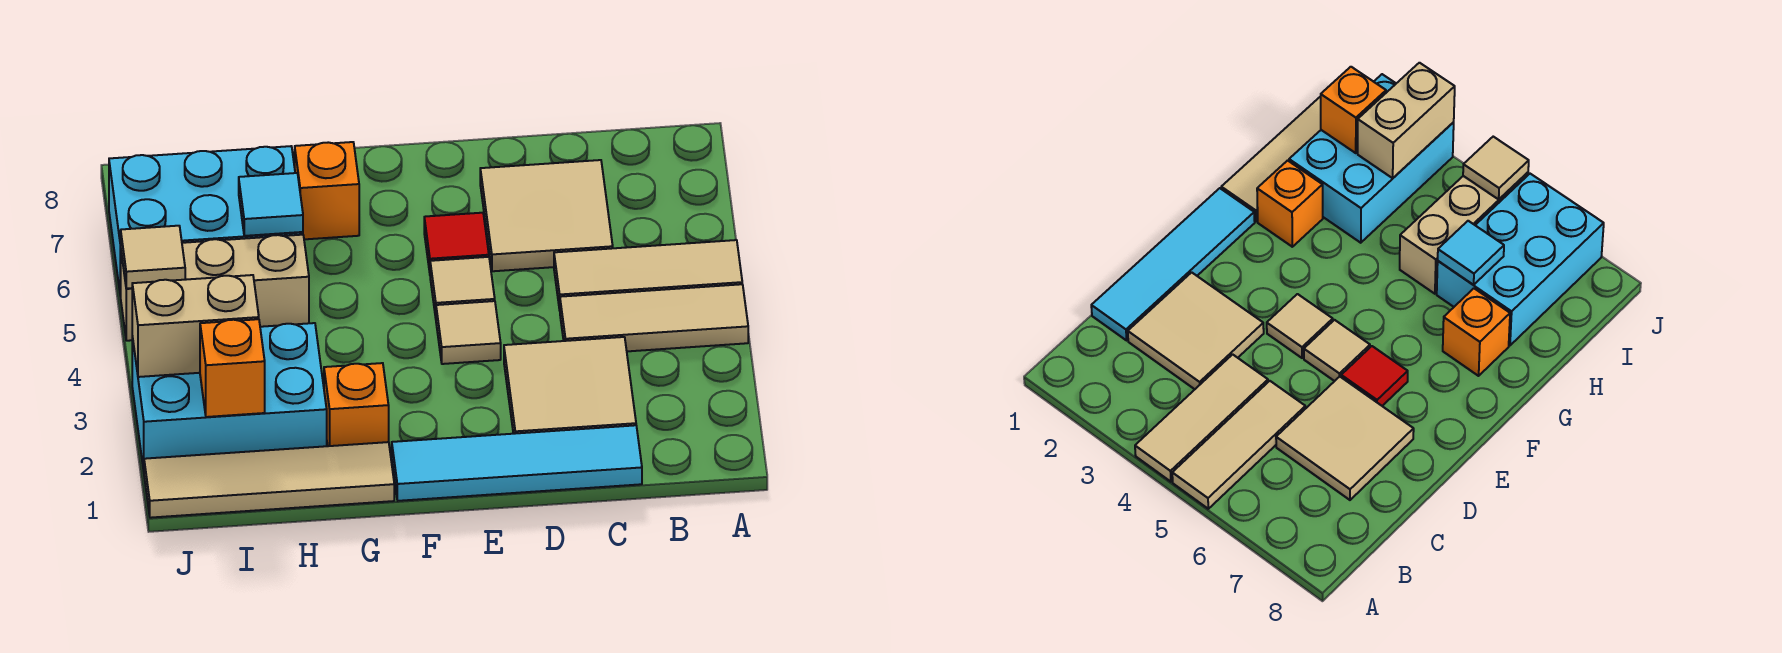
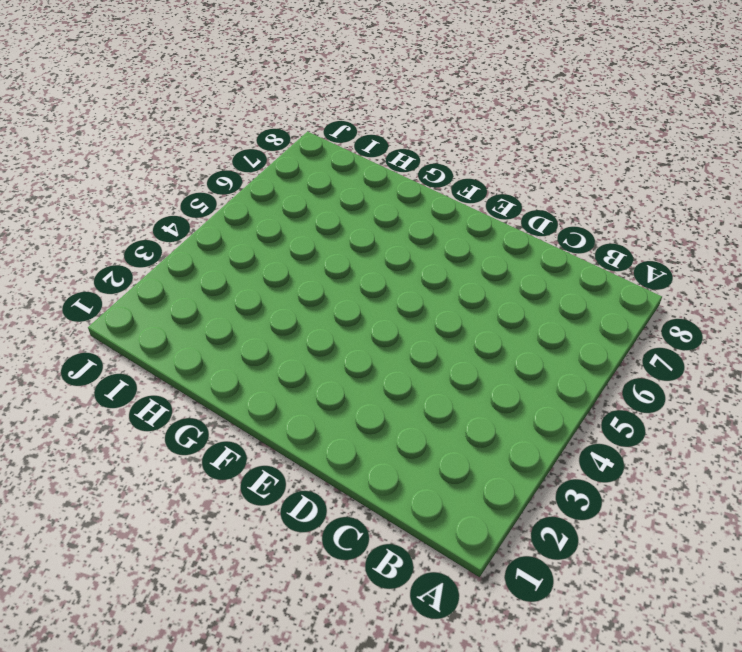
none -> tan tile A4:C4 level 1
none -> tan tile A5:C5 level 1
none -> cyan tile C1:F1 level 1

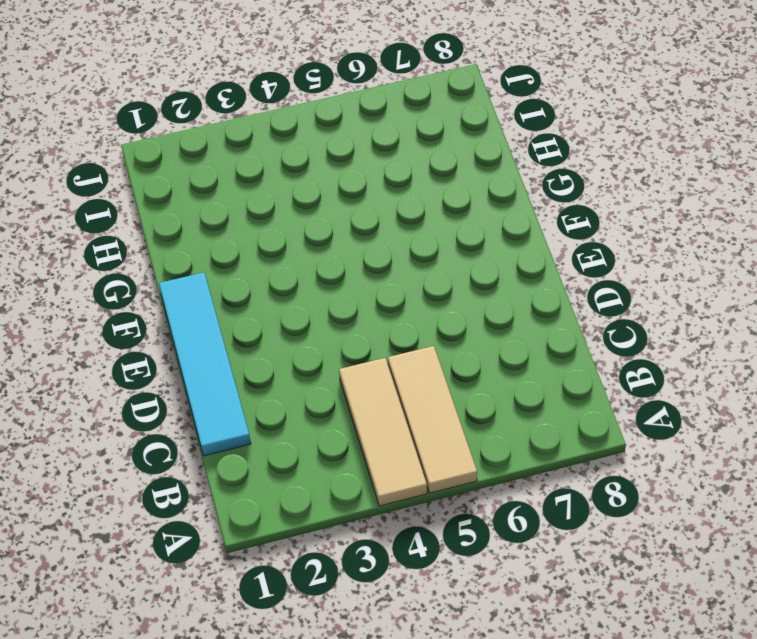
none -> tan tile C2:D3 level 1
none -> tan tile C6:D7 level 1
none -> tan tile E4 level 1

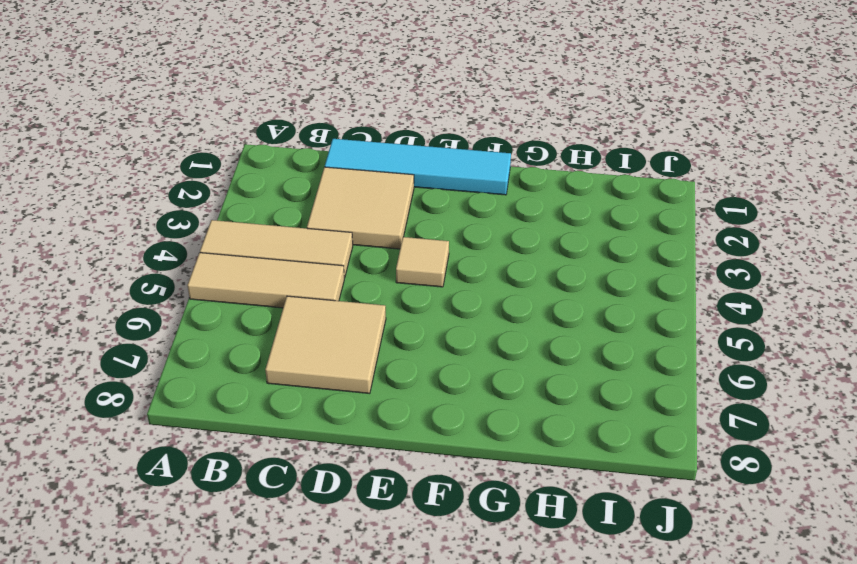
none -> tan tile E5 level 1
none -> red tile E6 level 1
none -> tan tile G1:J1 level 1

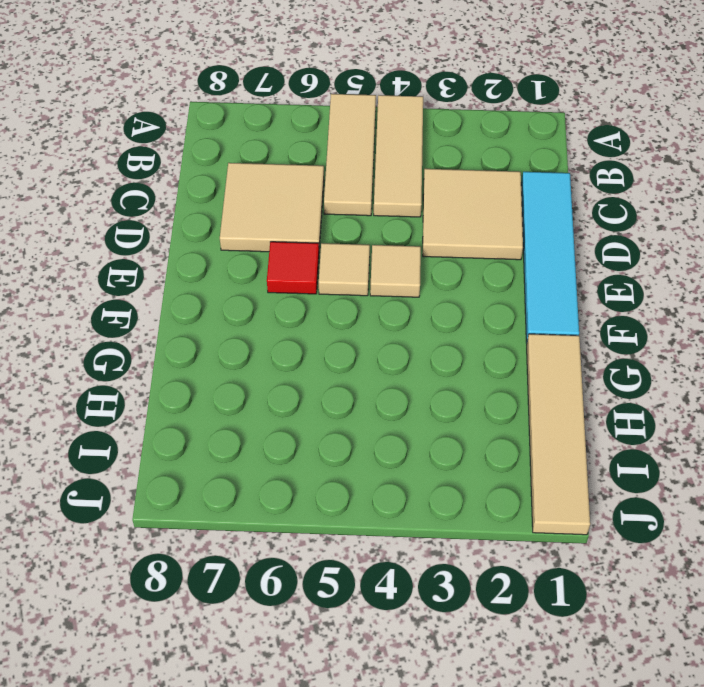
none -> orange brick G2 level 1
none -> orange brick G7 level 1
none -> cyan brick H2:J3 level 1

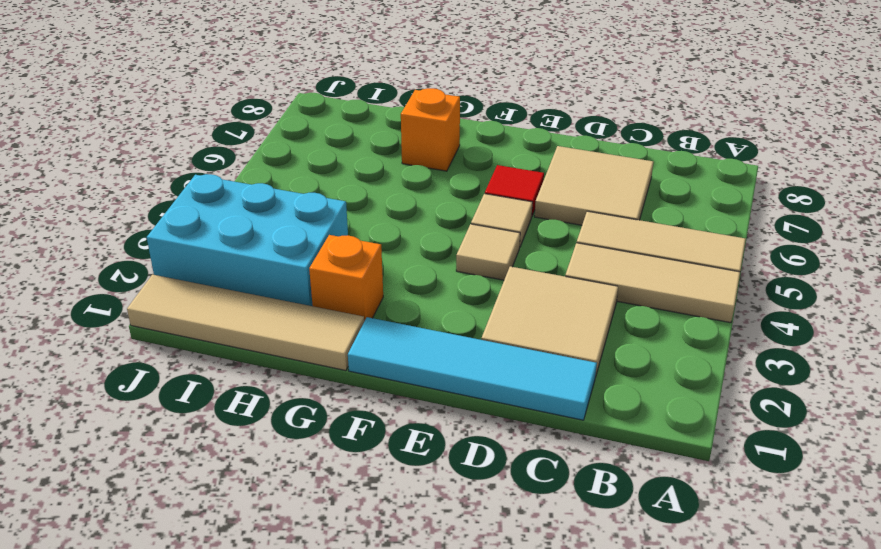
none -> tan brick H5:J5 level 1
none -> cyan brick H6:J7 level 1
none -> cyan tile H6 level 2

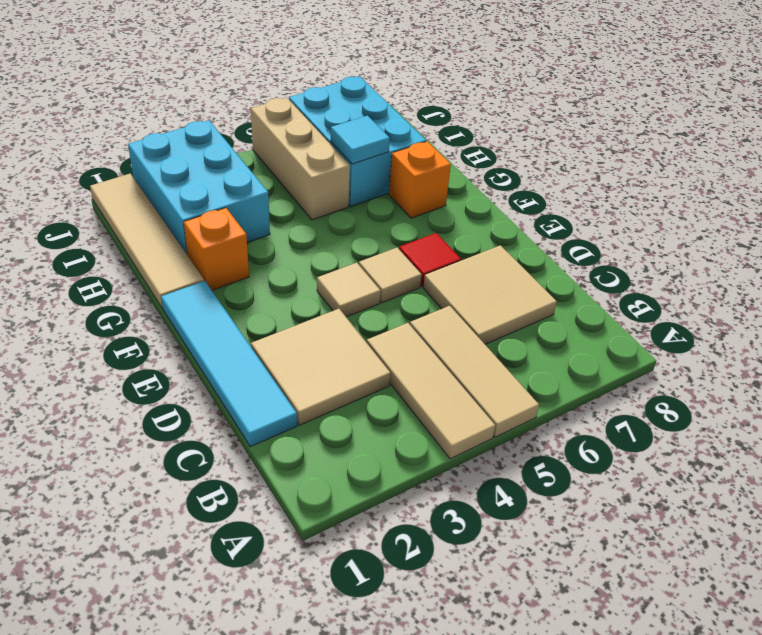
none -> orange brick I2 level 2
none -> tan brick I3:J3 level 2
none -> tan tile J5 level 2

